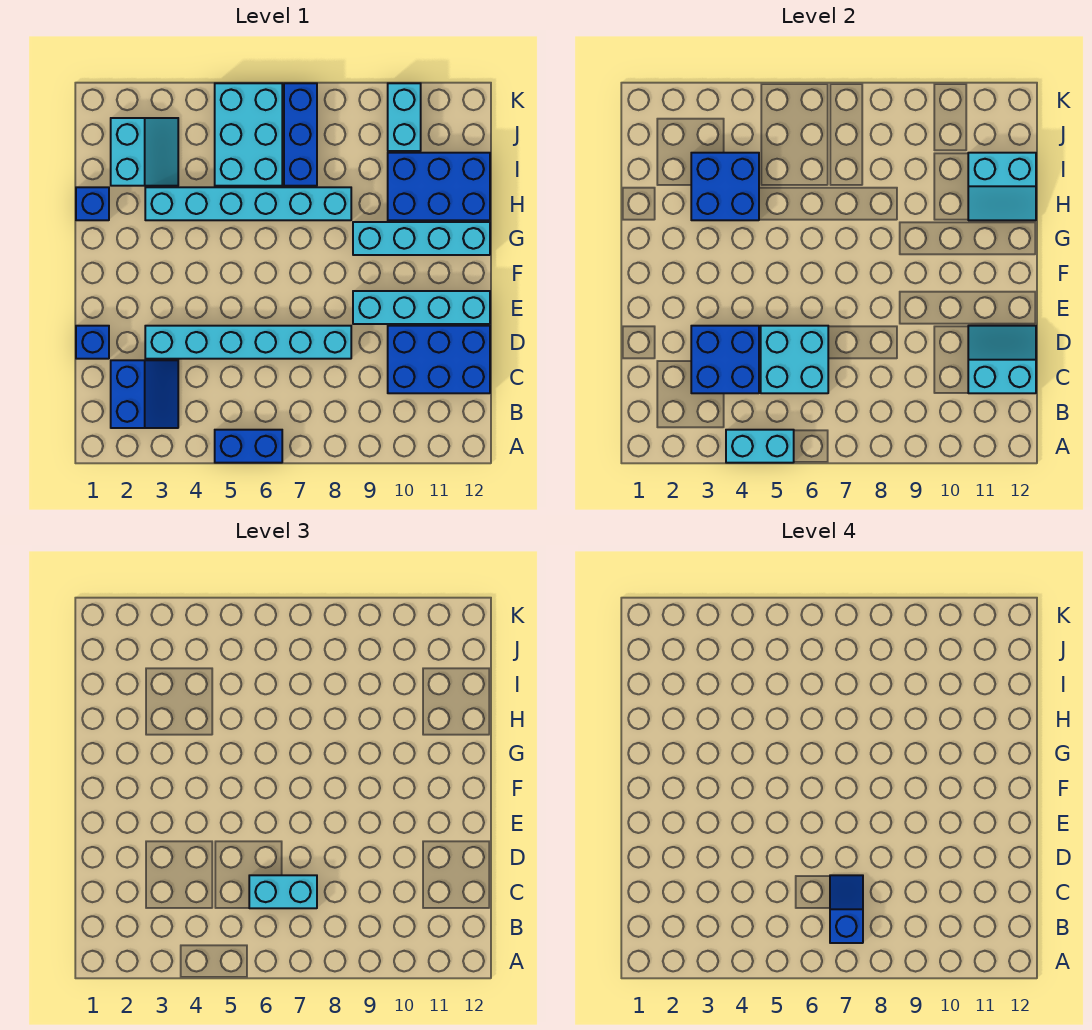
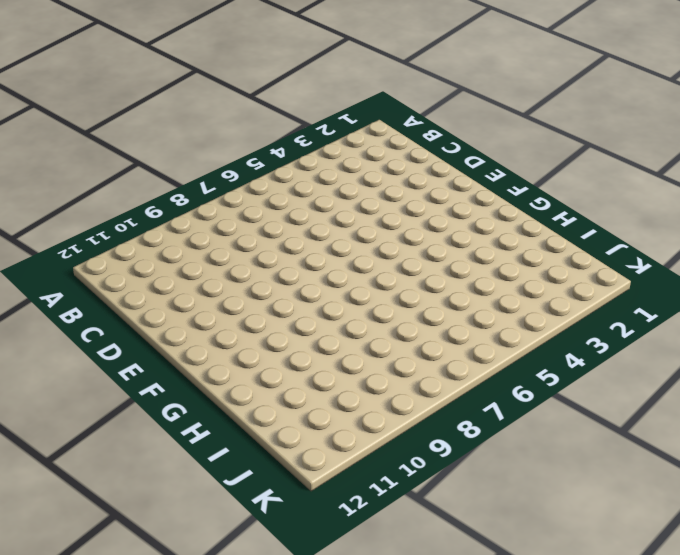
none -> blue brick A5:A6 level 1
none -> blue slope B2:C3 level 1 top 2
none -> blue brick C10:D12 level 1

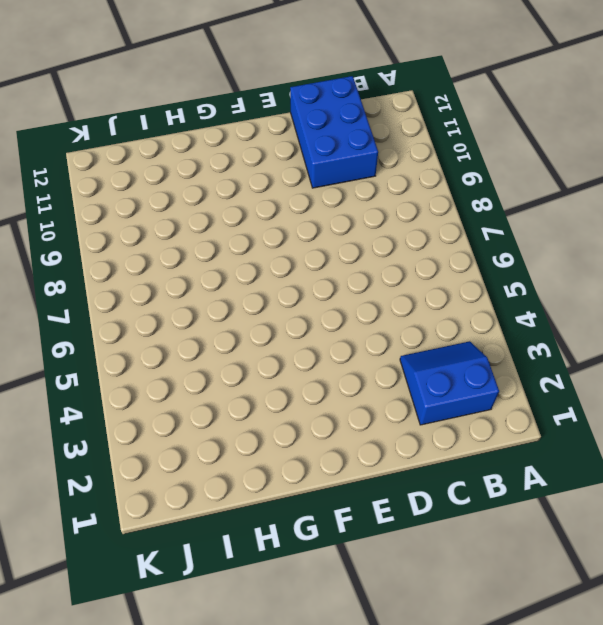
none -> blue brick A5:A6 level 1
none -> blue brick D1 level 1
none -> cyan brick D3:D8 level 1

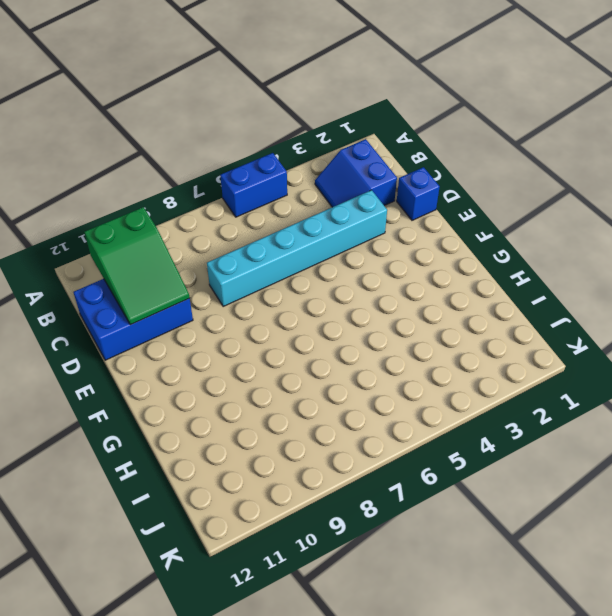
green slope B10:D11 level 2 top B -> cyan slope C11:D12 level 2 top C
none -> cyan brick E9:E12 level 1
none -> cyan brick G9:G12 level 1
none -> blue brick H1 level 1

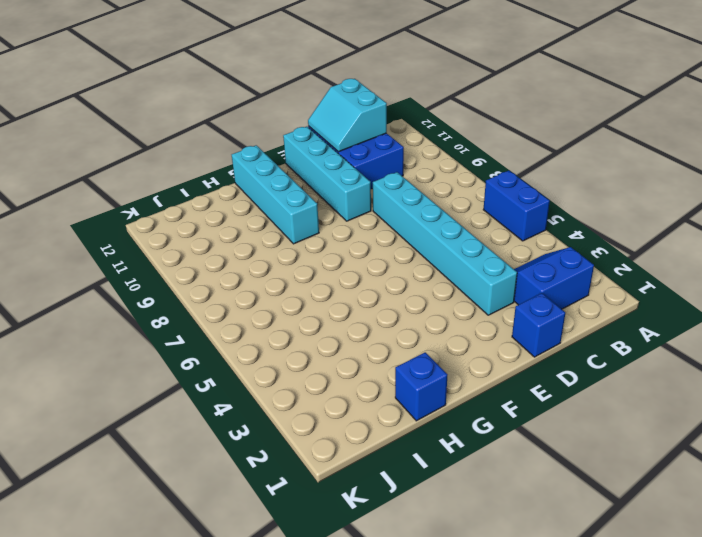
none -> cyan brick H3:H8 level 1
none -> blue brick H10:I12 level 1
none -> cyan slope I2:J3 level 1 top 2

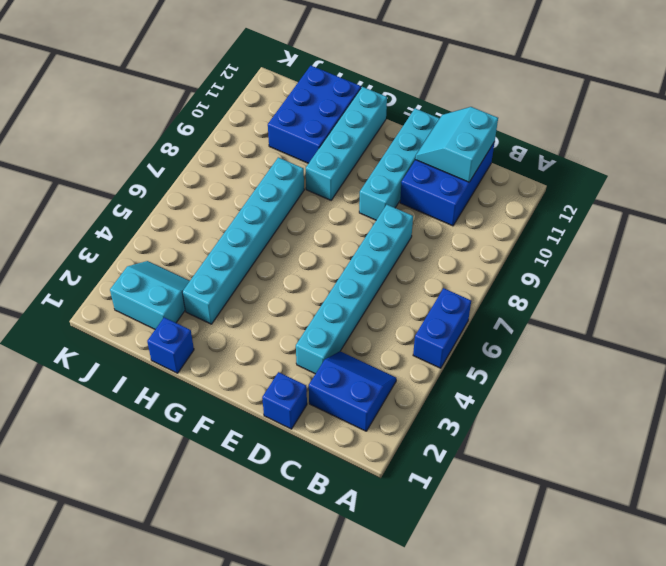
none -> cyan brick I5:K6 level 1
none -> blue brick I7:K7 level 1
none -> cyan brick J10:K10 level 1

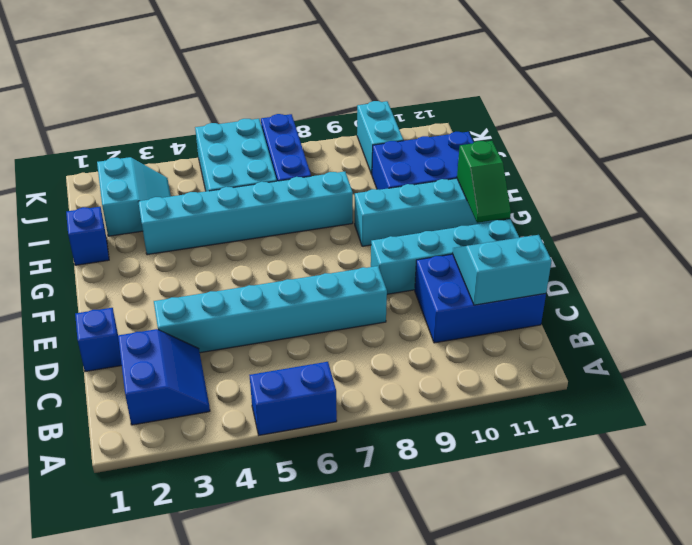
green slope F12:G12 level 2 top G -> none
none -> cyan brick A4:A5 level 2
none -> blue brick C3:D4 level 2
none -> cyan brick C5:D6 level 2

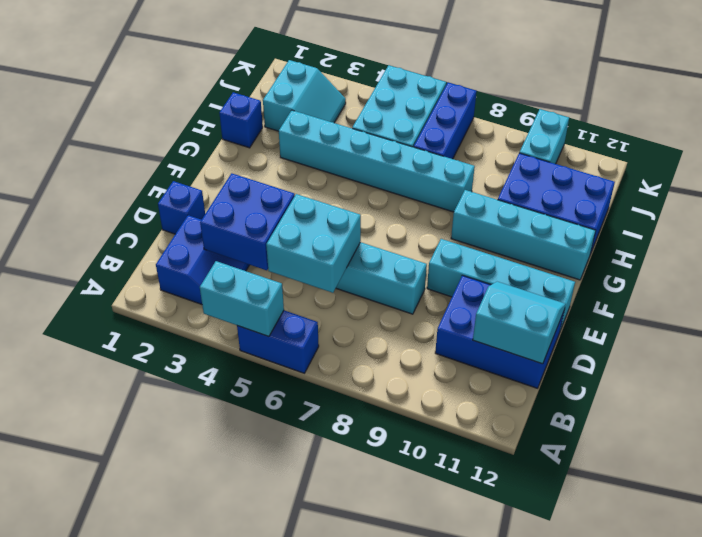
none -> blue brick H3:I4 level 2
none -> cyan slope H11:I12 level 2 top I
none -> cyan brick C6:C7 level 3

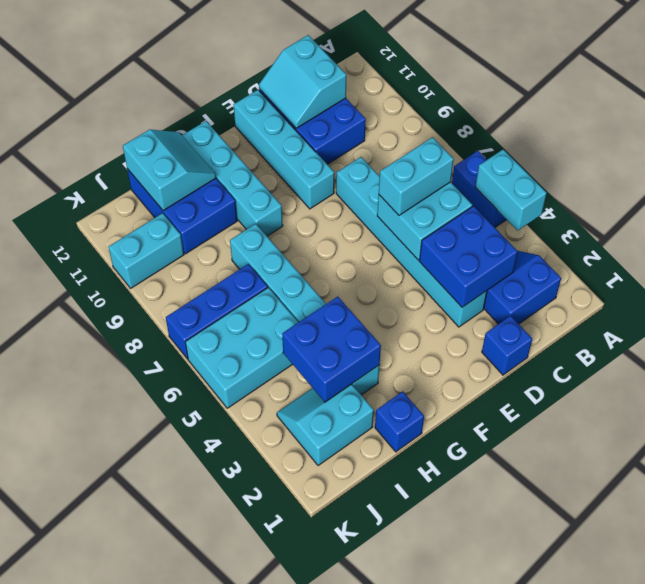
cyan brick C6:D6 level 3 -> cyan brick C6:C7 level 3
none -> blue slope B7:C7 level 4 top B

